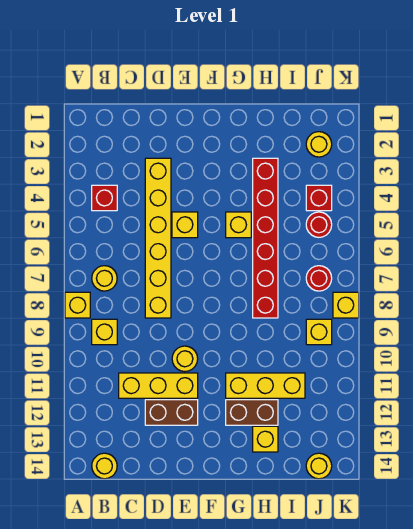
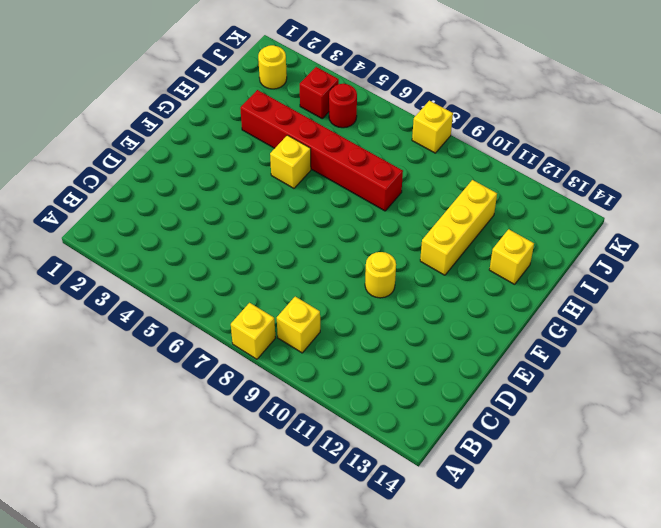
none -> red brick B4 level 1
none -> yellow round brick B7 level 1
none -> yellow round brick B14 level 1

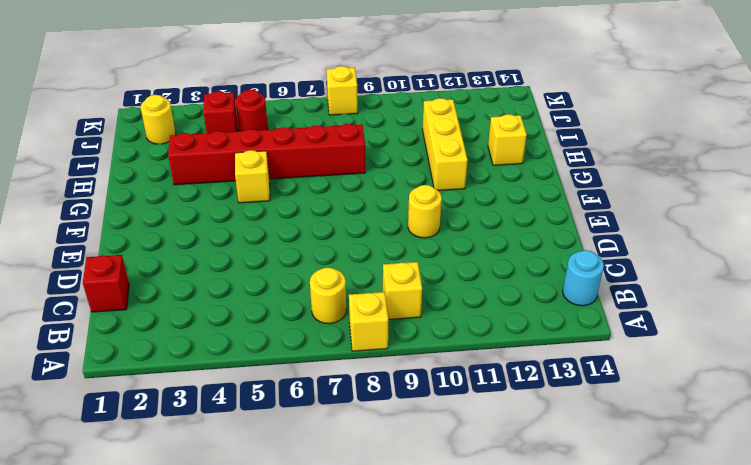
cyan round brick B14 level 1 -> yellow round brick B14 level 1
red brick C1 level 1 -> red brick B4 level 1
none -> yellow brick C11:E11 level 1
none -> yellow brick D3:D8 level 1
none -> brown brick D12:E12 level 1

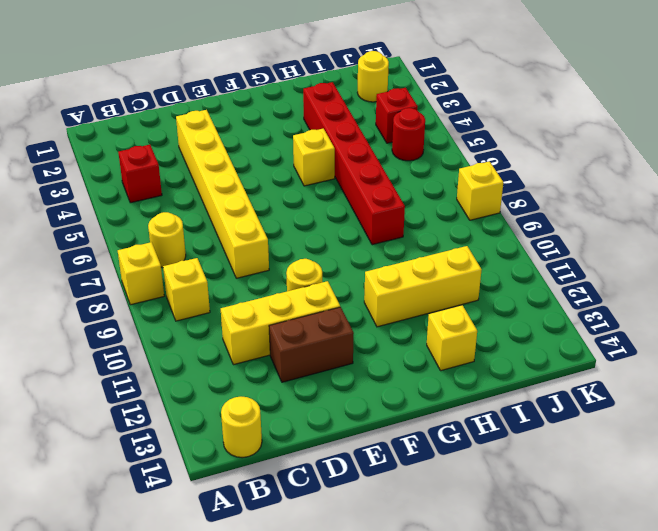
none -> yellow brick E5 level 1
none -> brown brick G12:H12 level 1
none -> red round brick J7 level 1

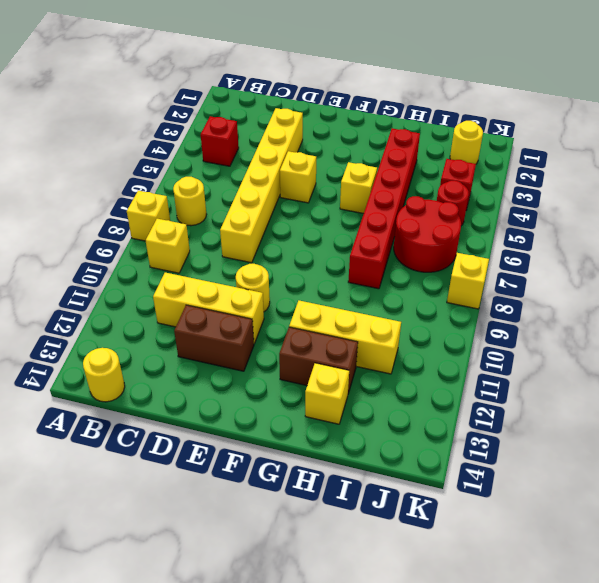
red round brick I6:J7 level 1 -> red round brick J7 level 1
none -> yellow brick J9 level 1
none -> yellow round brick J14 level 1

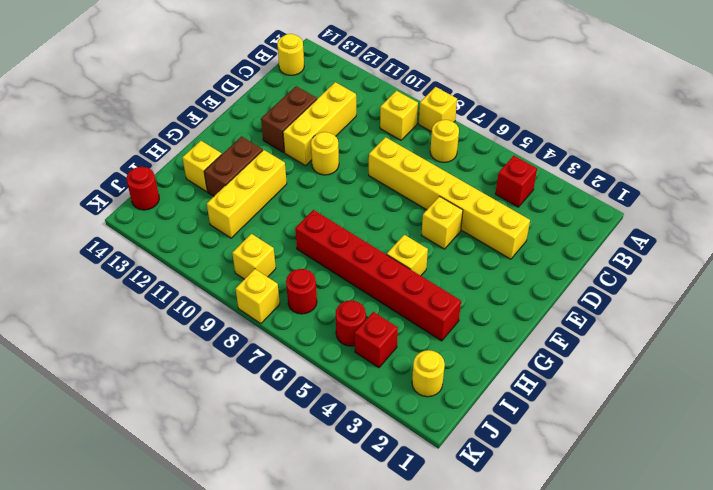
red round brick J14 level 1 -> yellow round brick J14 level 1

